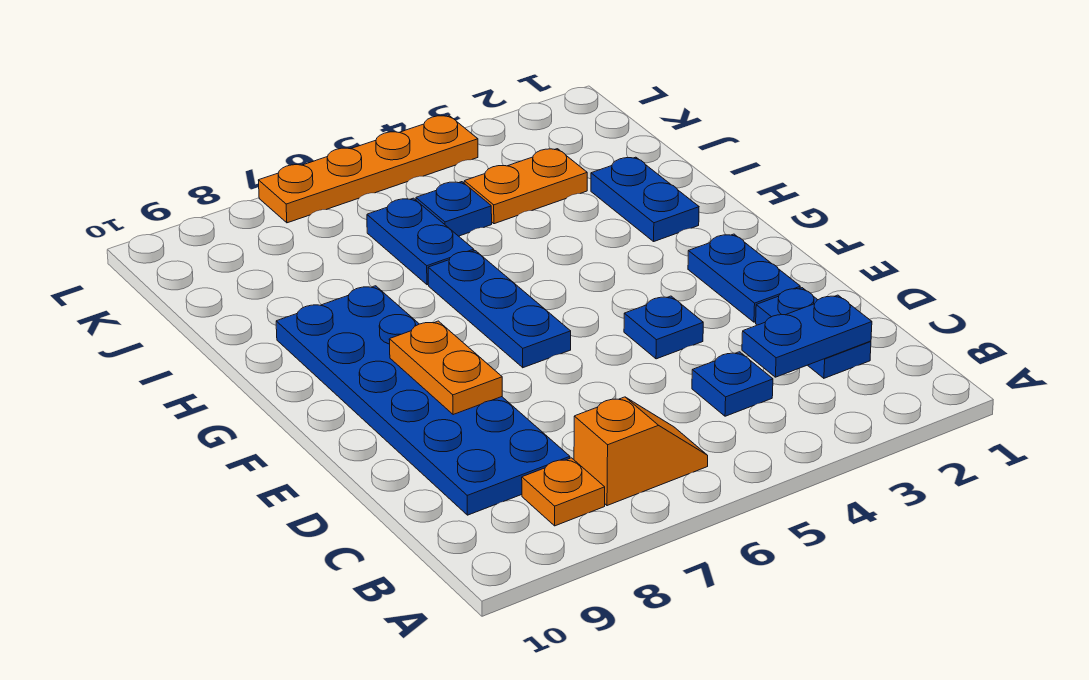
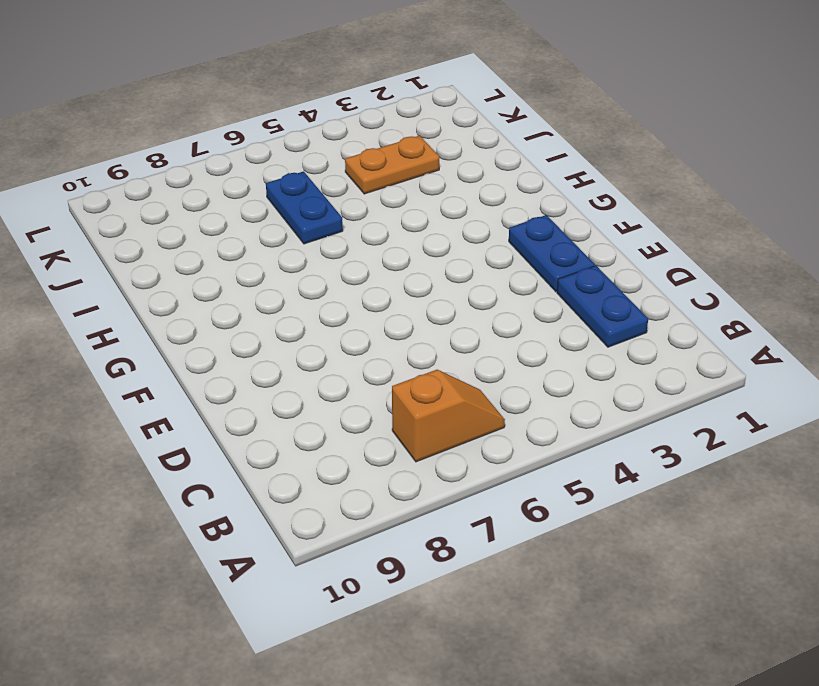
none -> orange plate B8 level 1
none -> blue plate C4 level 1
none -> blue plate C8:H9 level 1

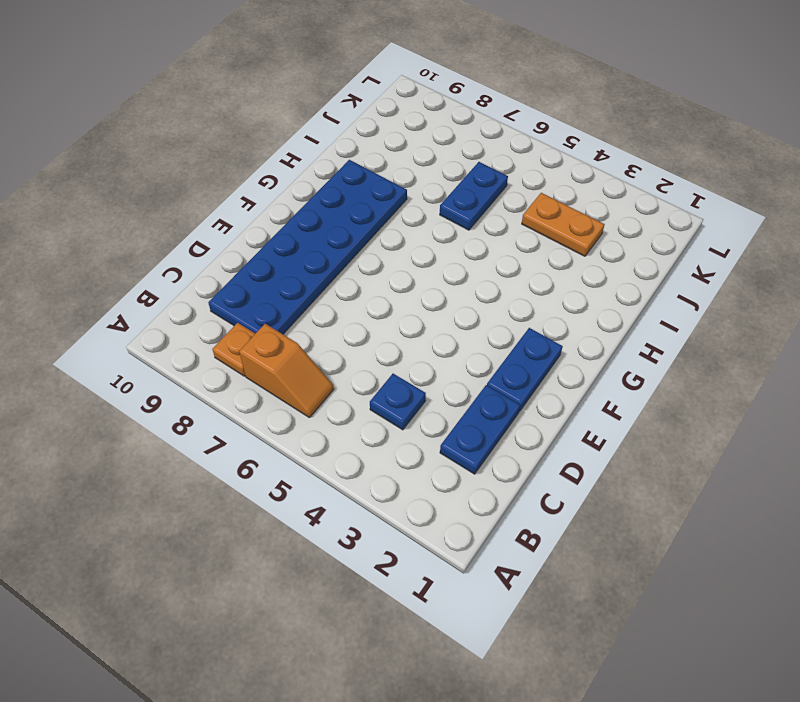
none -> blue plate E4 level 1
none -> blue plate F6:H6 level 1
none -> blue plate H2:I2 level 1

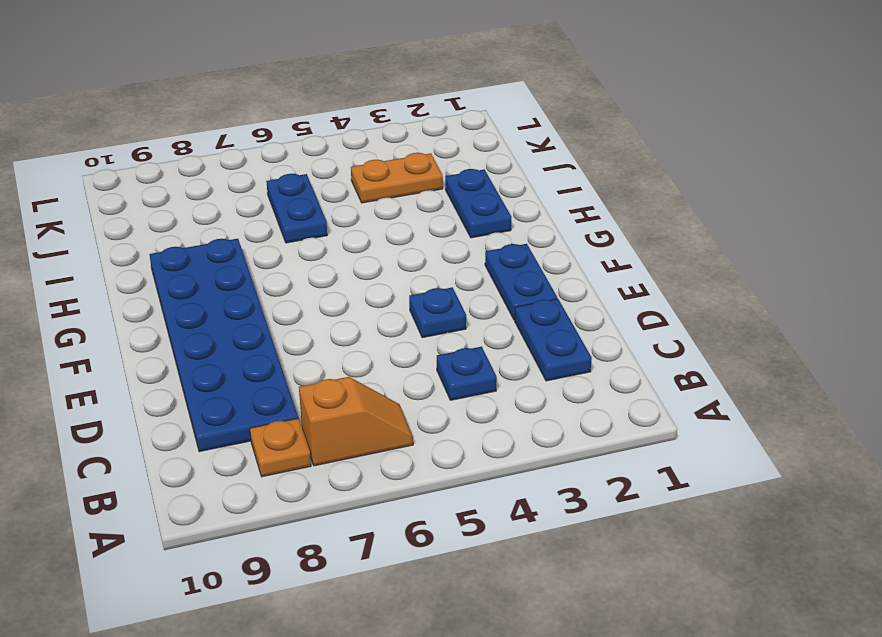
none -> blue plate F6:H6 level 1
none -> blue plate J5 level 1
none -> orange plate L4:L7 level 1

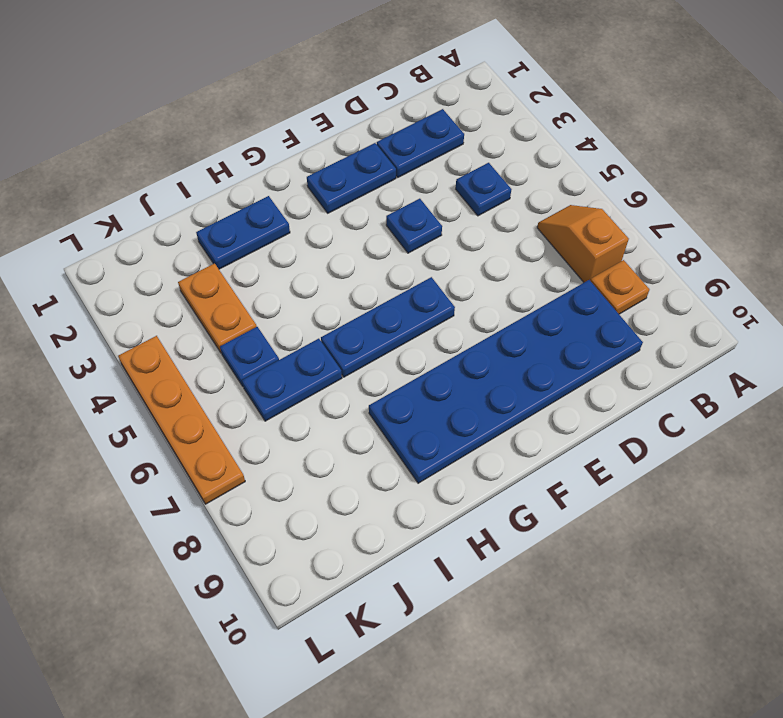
none -> blue plate C2:C3 level 2
none -> orange plate E8:F8 level 2

